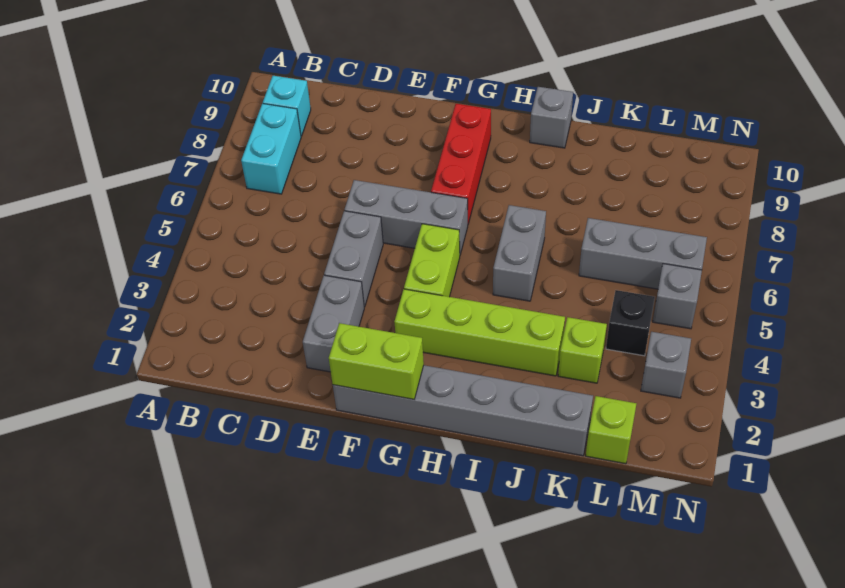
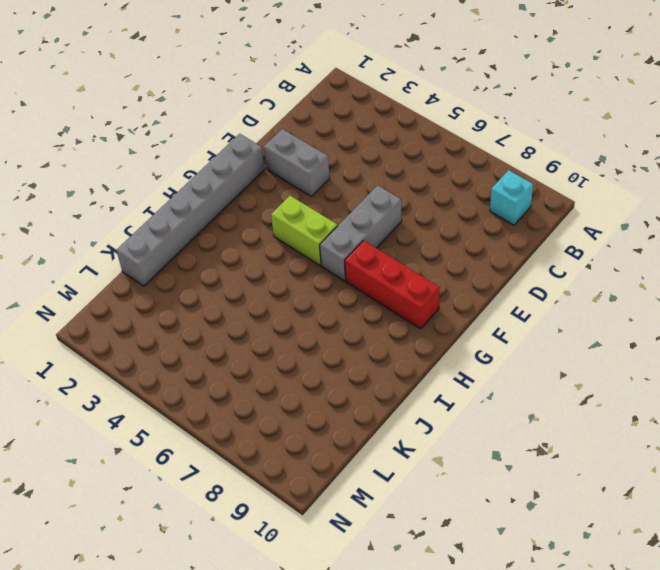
none -> cyan brick B7:B8 level 1
none -> grey brick E4:E5 level 1
none -> lime brick G3:J3 level 1

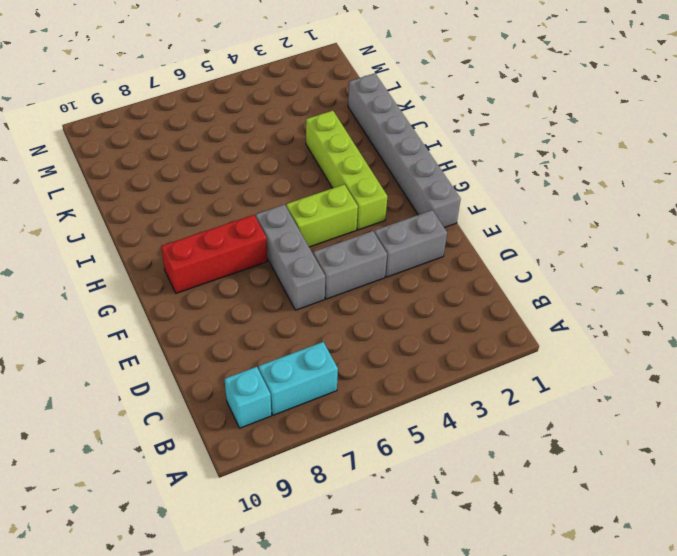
none -> grey brick I5:I6 level 1
none -> grey brick I10 level 1
none -> lime brick K3 level 1

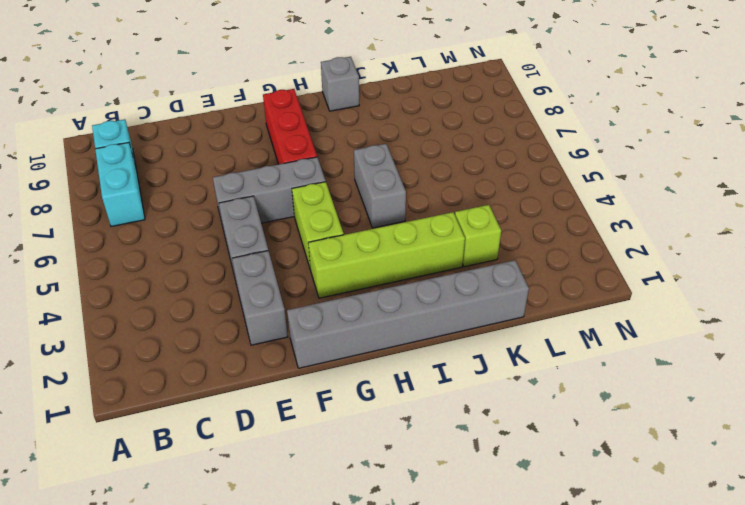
none -> grey brick K6:M6 level 1
none -> lime brick L1 level 1
none -> black brick L4 level 1

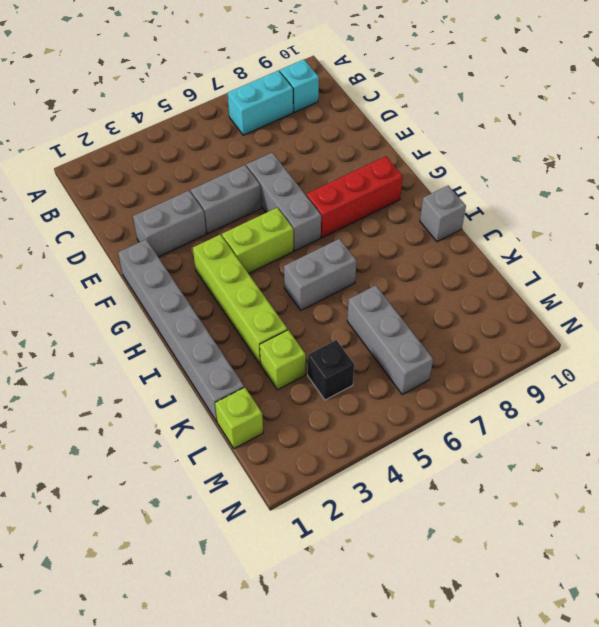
none -> grey brick M3 level 1
none -> grey brick M5 level 1
none -> lime brick F1:G1 level 2

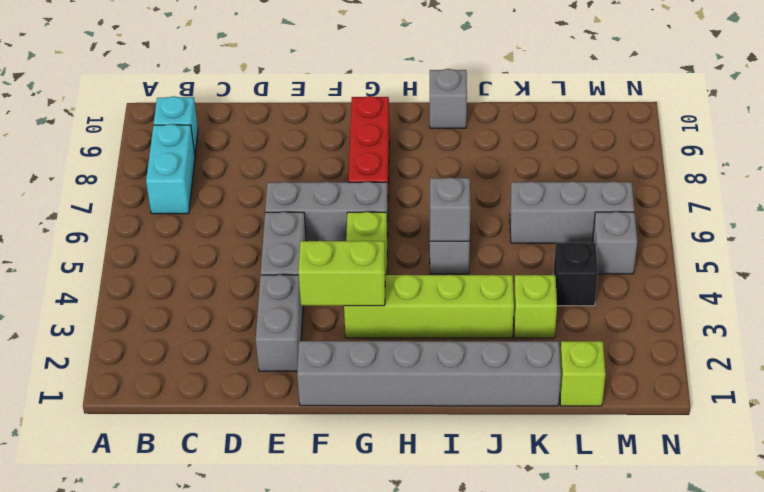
lime brick F3:G3 level 2 -> lime brick F1:G1 level 2
grey brick I5 level 2 -> grey brick M3 level 1

